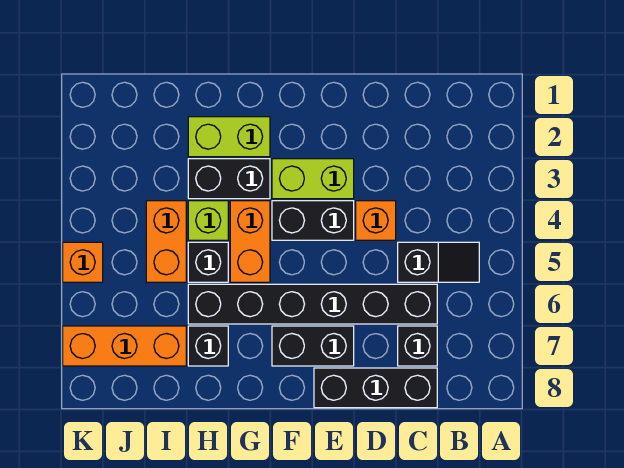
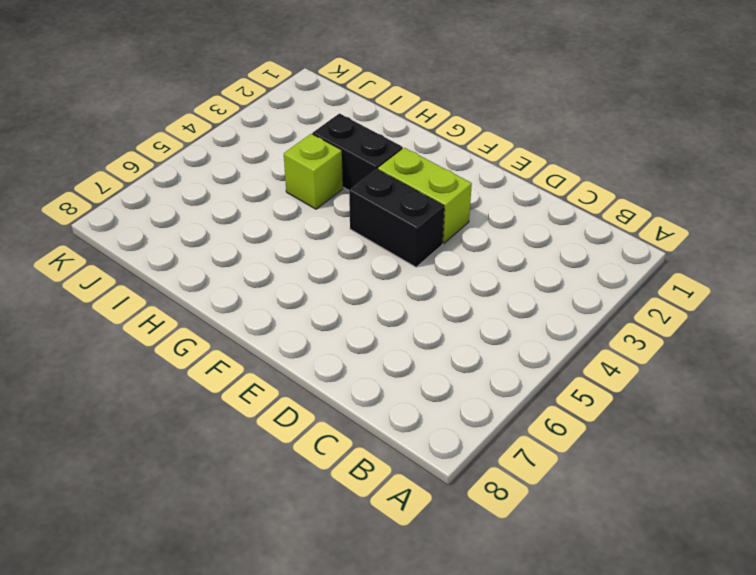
none -> black slope B5:C5 level 1 top C
none -> black brick C6:H6 level 1
none -> black brick C7 level 1

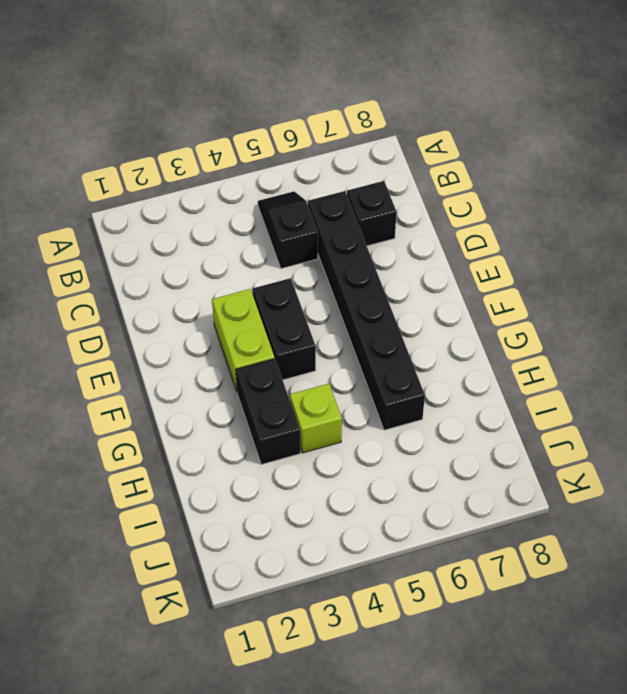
none -> black brick C8:E8 level 1
none -> orange brick D4 level 1
none -> black brick E7:F7 level 1

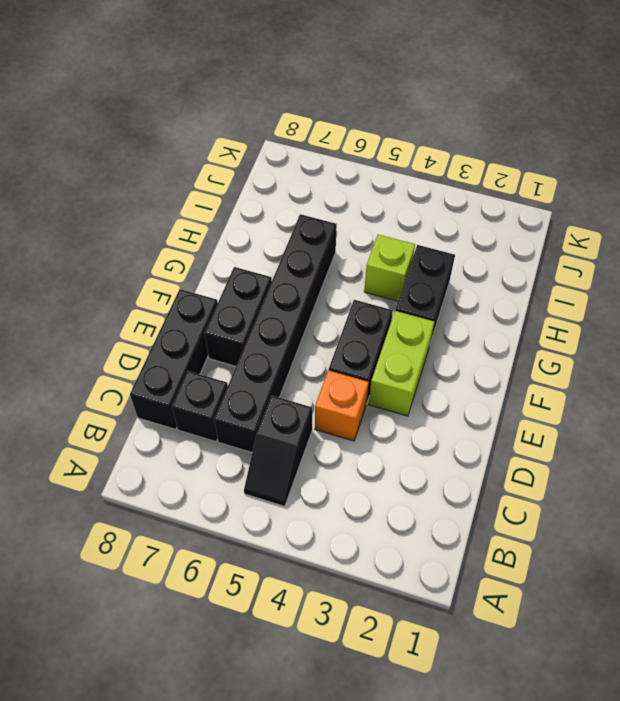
none -> lime brick G2:H2 level 1
none -> orange brick G4:G5 level 1
none -> black brick H5 level 1

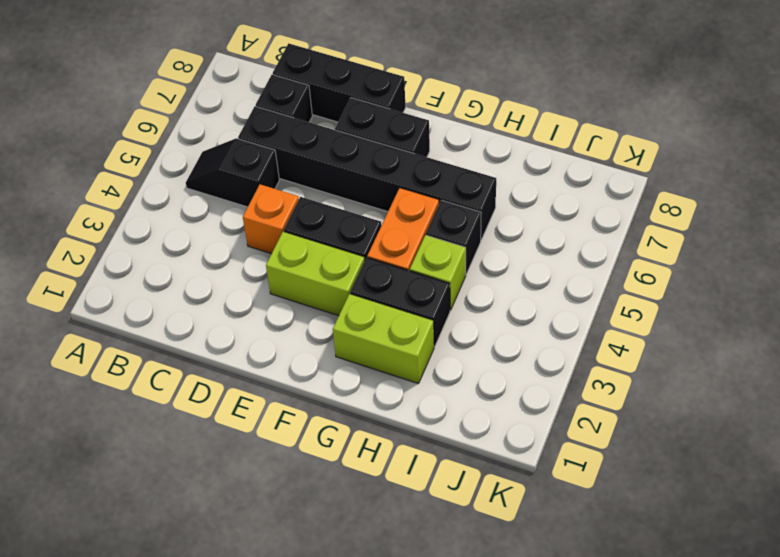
none -> black brick H7 level 1
none -> orange brick I4:I5 level 1
none -> orange brick I7:K7 level 1

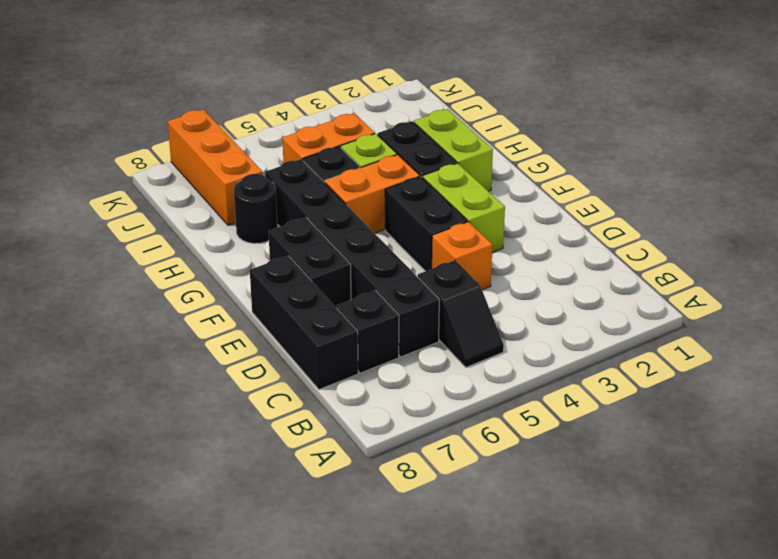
black round brick H7 level 1 -> black brick H7 level 1
none -> orange brick K5 level 1

